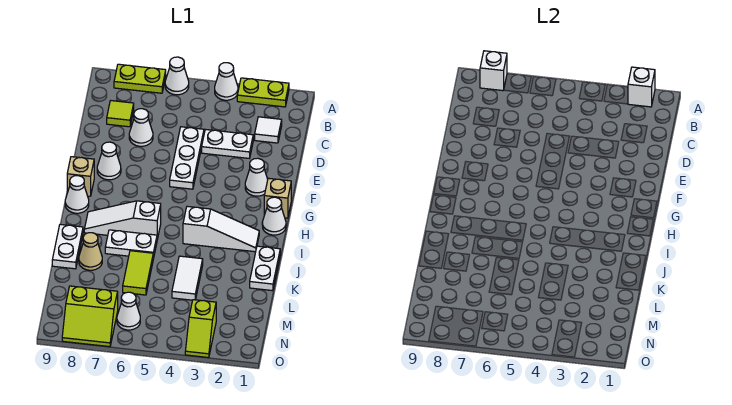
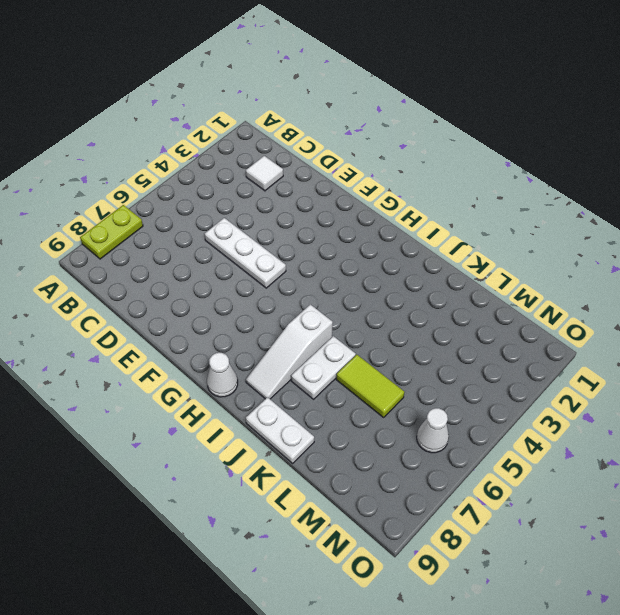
none -> lime plate A2:A3 level 1
none -> white cone A4 level 1
none -> white cone A6 level 1

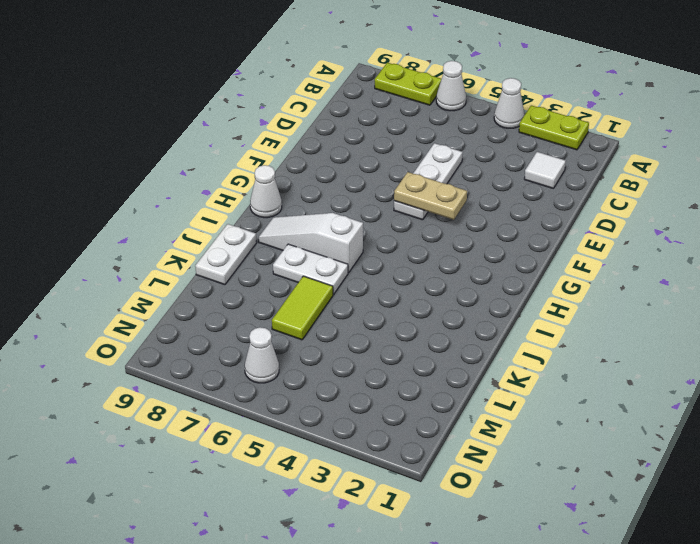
tan plate F4:F5 level 2 -> none
none -> lime tile C8 level 1
none -> white plate D3:D4 level 1
none -> white cone D7 level 1

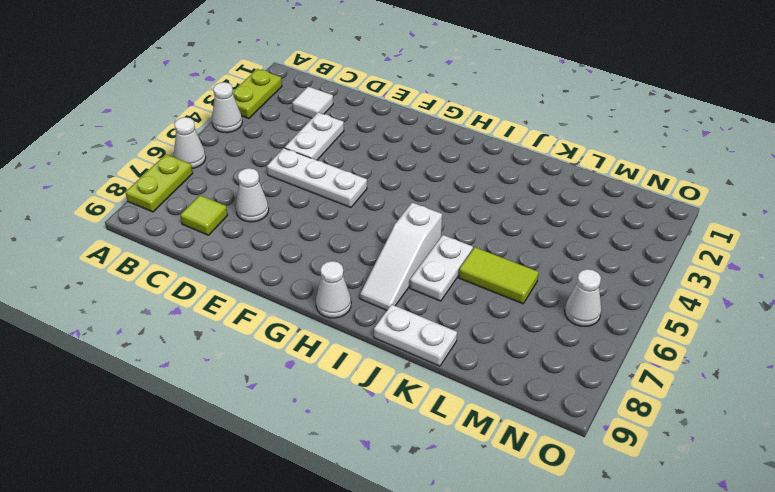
none -> white cone F2 level 1
none -> white cone F8 level 1
none -> tan brick G1 level 1

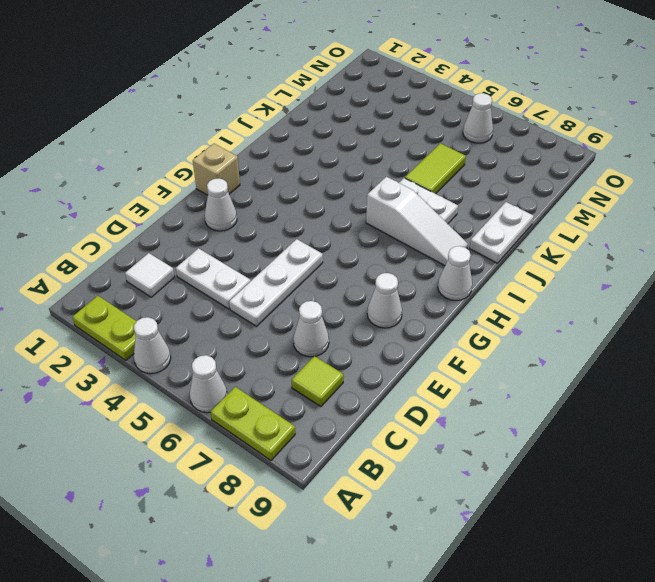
none -> tan brick G9 level 1
none -> white cone H1 level 1
none -> white slope I2:I4 level 1 top 4

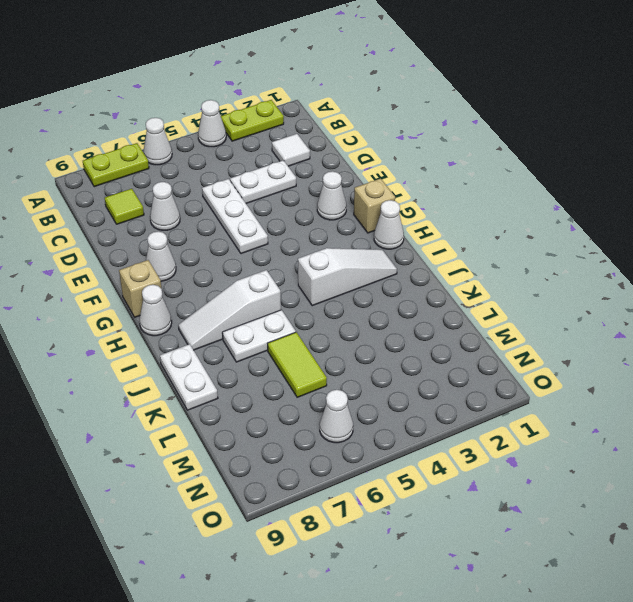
none -> white plate J1:K1 level 1
none -> white tile K4:L4 level 1
none -> tan cone K8 level 1

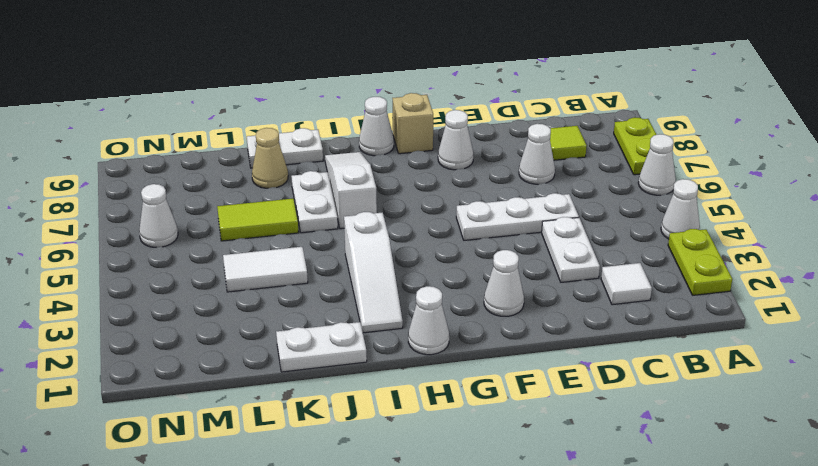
none -> tan brick G1 level 1
none -> lime slope N3:O3 level 1 top N
none -> lime slope N7:O8 level 1 top N

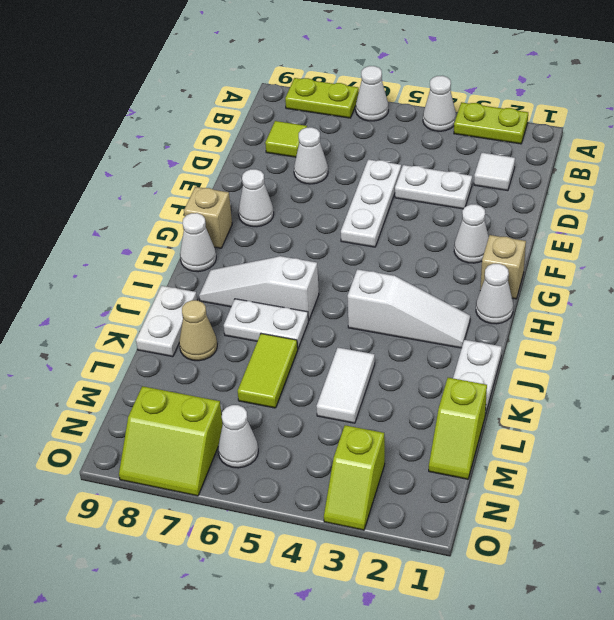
lime slope L1:M1 level 1 top L -> none
none -> white brick A2 level 2
none -> white brick A8 level 2

